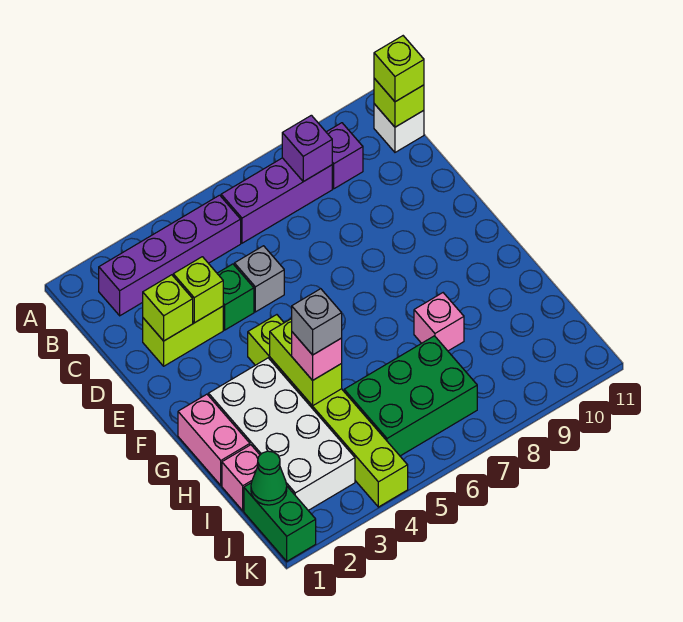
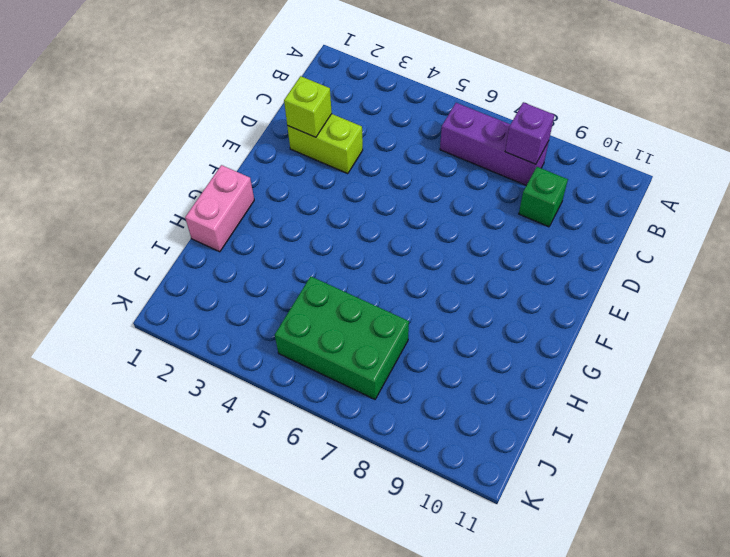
green brick C9 level 1 -> green brick D4 level 1
none -> purple brick B2:B5 level 1
none -> purple brick B9 level 1
none -> white brick B11 level 1

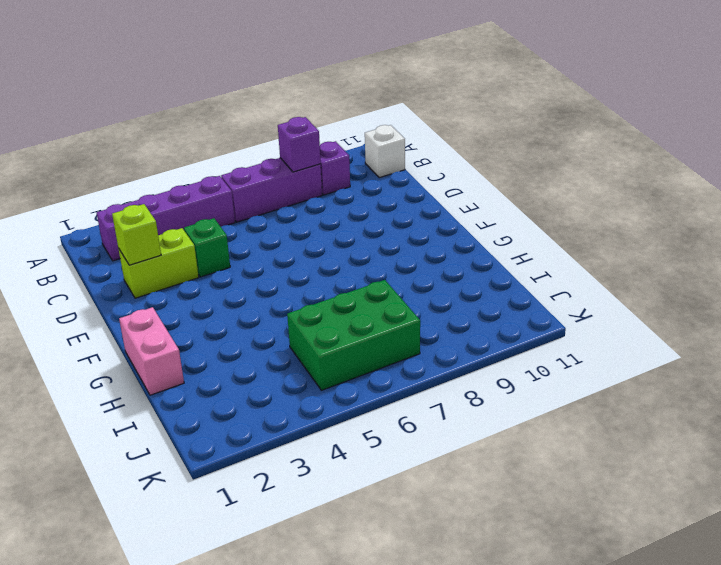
none -> grey brick D5 level 1
none -> lime brick F4:K4 level 1
none -> white brick G2:J3 level 1

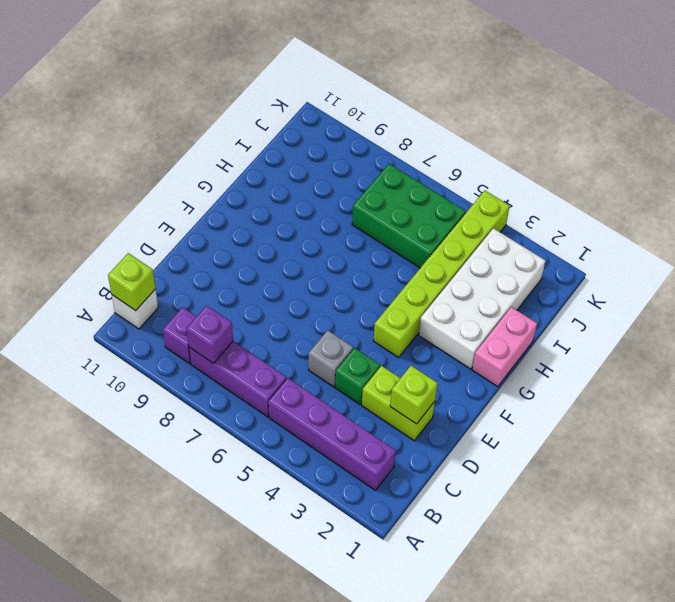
none -> pink brick H8 level 1
none -> pink brick I1 level 1
none -> green brick J1:K1 level 1

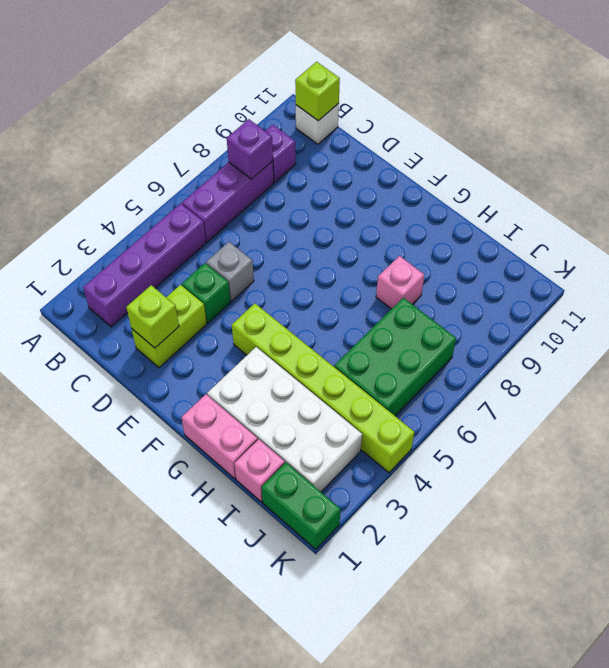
none -> lime brick D3 level 2
none -> lime brick G4:H4 level 2
none -> green cone J1 level 2

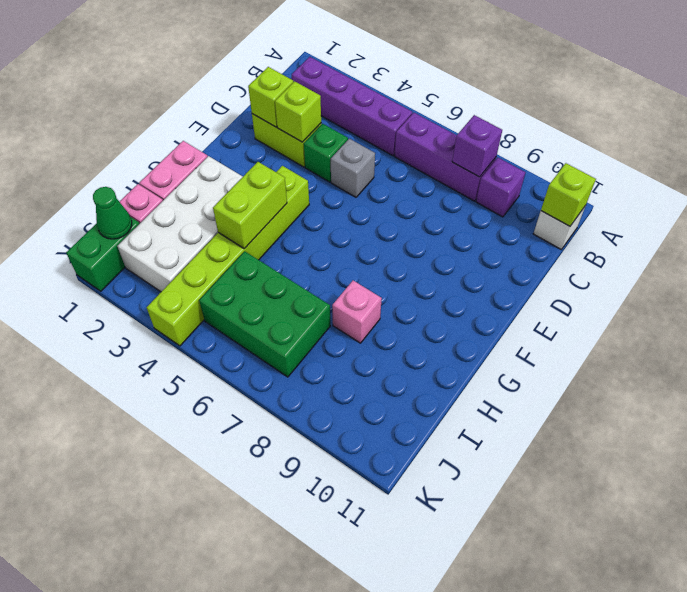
none -> lime brick B11 level 3
none -> pink brick H4 level 3
none -> grey brick H4 level 4

